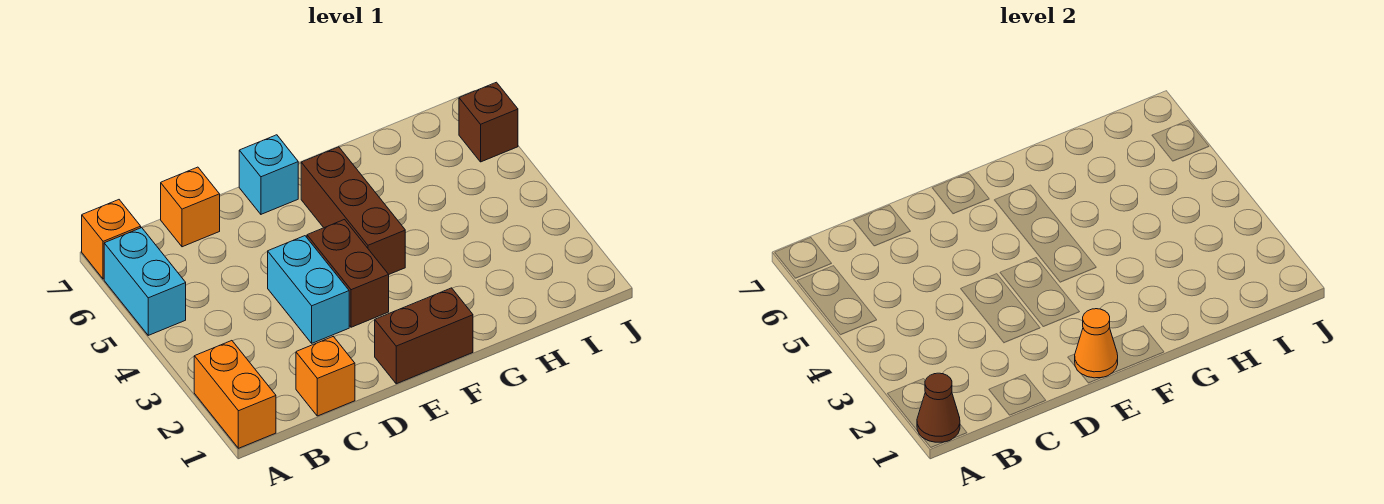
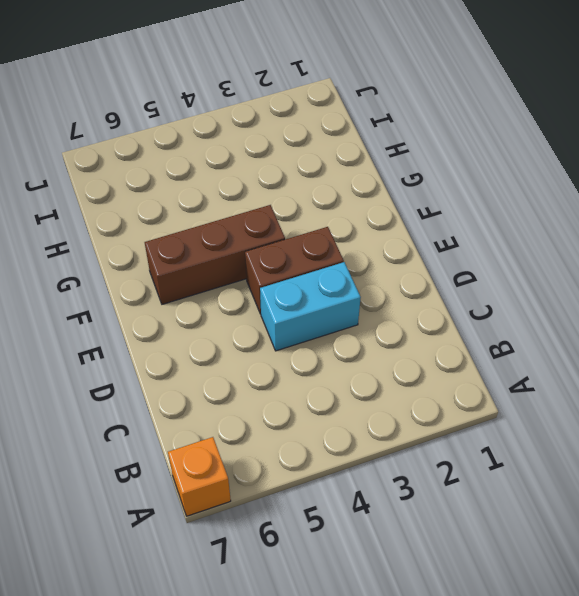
none -> orange brick A1:A2 level 1
none -> cyan brick A5:A6 level 1
none -> orange brick C1 level 1

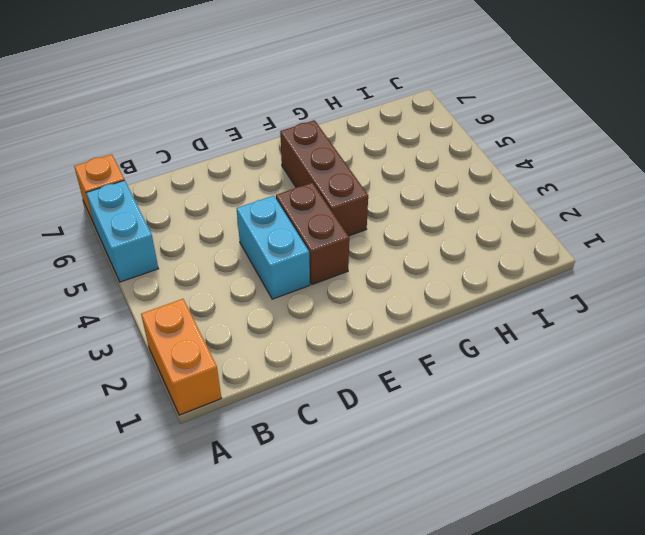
none -> orange brick C1 level 1
none -> orange brick C7 level 1
none -> brown brick E1:F1 level 1

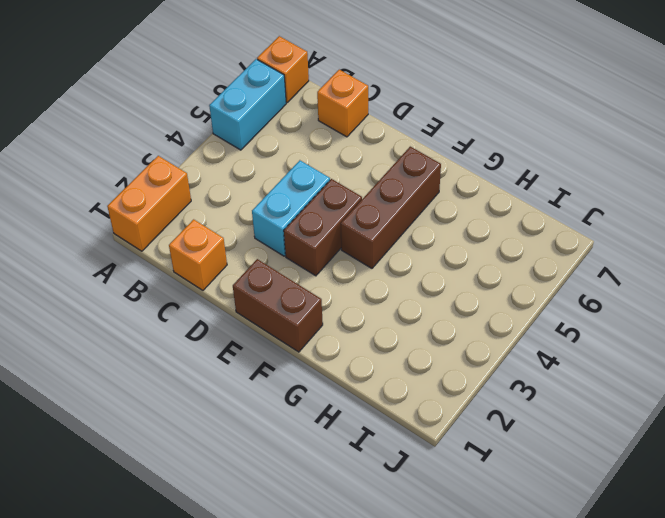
none -> cyan brick E7 level 1
none -> brown brick J6 level 1
none -> brown cone A1 level 2

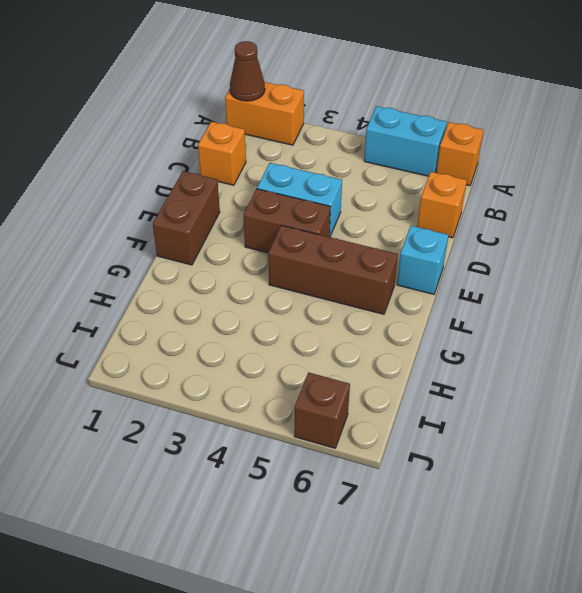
none -> orange cone E1 level 2

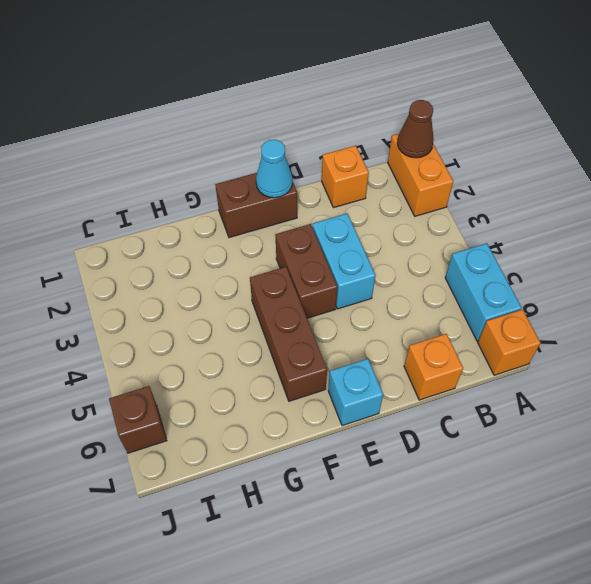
cyan cone E1 level 2 -> orange cone E1 level 2

